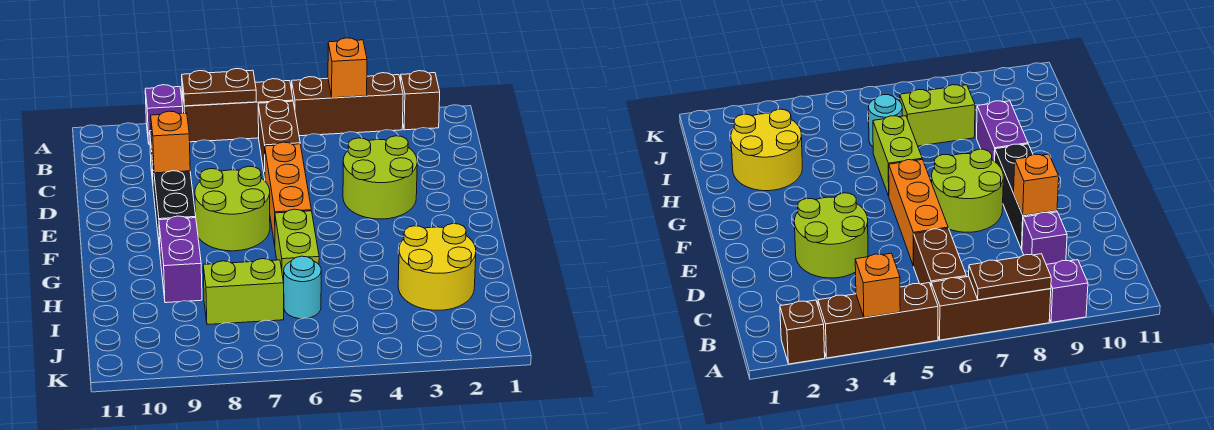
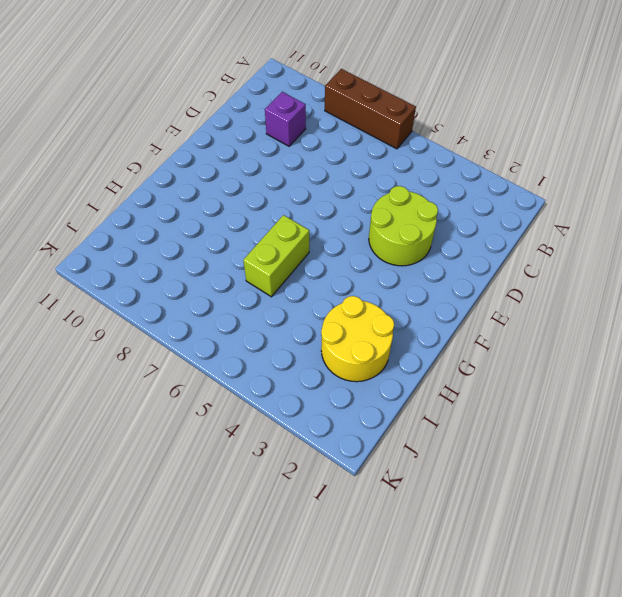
none -> brown brick A2 level 1
none -> brown brick A3:A5 level 1
none -> purple brick A9 level 1

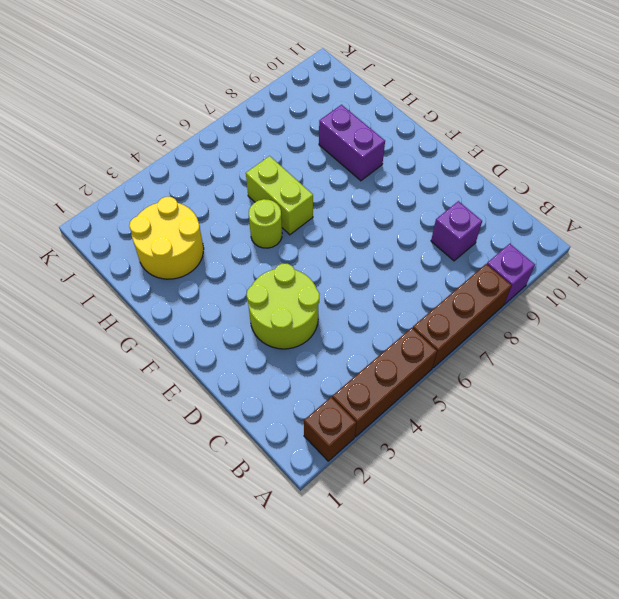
lime round brick G5 level 1 -> none
none -> brown brick B6:C6 level 1
none -> orange brick D6:F6 level 1
none -> black brick D9:F9 level 1

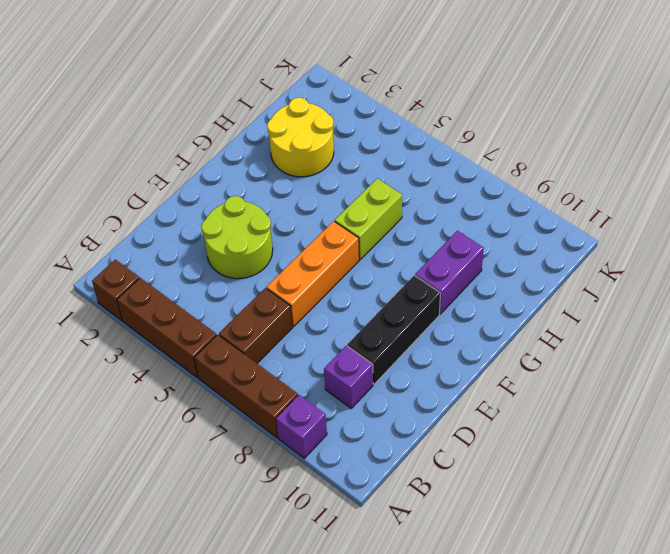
none -> lime round brick E7:F8 level 1
none -> cyan round brick I6 level 1
none -> lime brick I7:I8 level 1

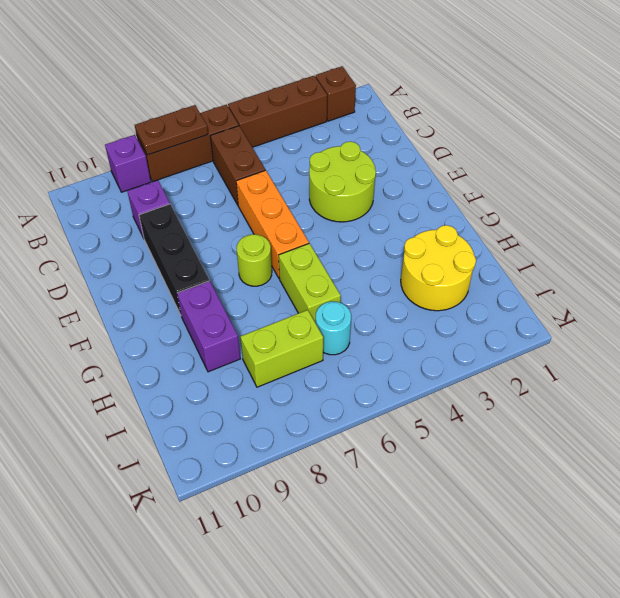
lime round brick F7 level 1 -> lime round brick E7:F8 level 1
none -> orange brick A4 level 2
none -> orange brick D9 level 2

